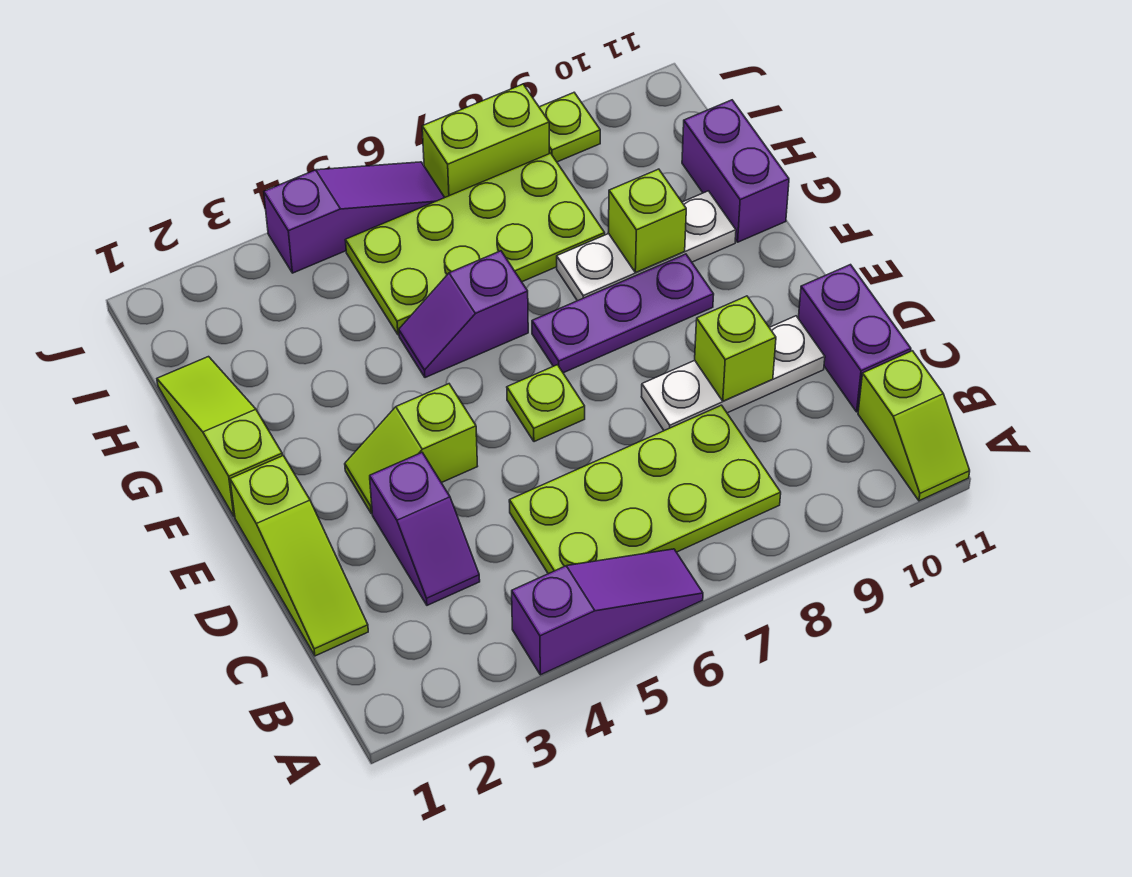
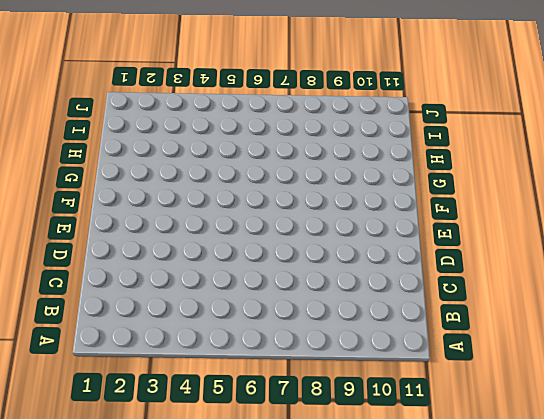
none -> purple slope A4:A6 level 1 top 4
none -> lime slope A11:B11 level 1 top B
none -> lime plate B5:C8 level 1

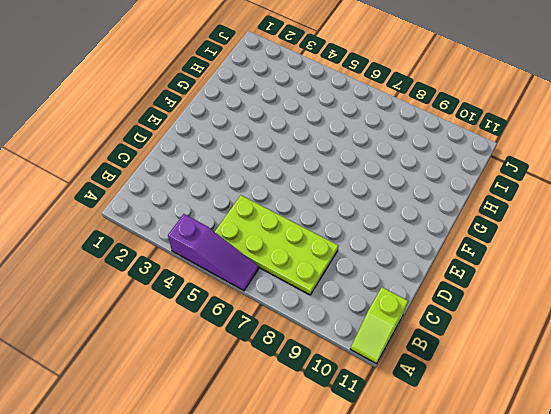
none -> lime slope C1:E1 level 1 top E
none -> purple slope C3:D3 level 1 top D
none -> purple brick C11:D11 level 1

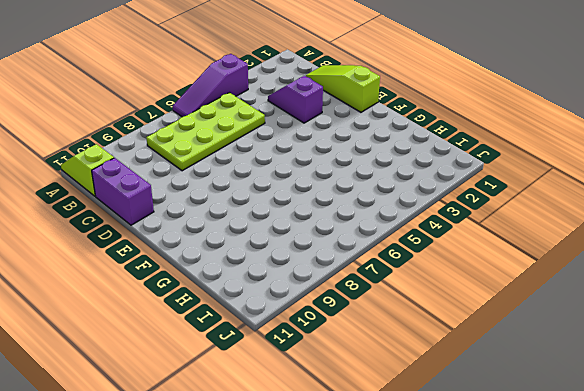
none -> white plate D8:D10 level 1
none -> lime slope E3:E4 level 1 top 4
none -> lime plate E6 level 1

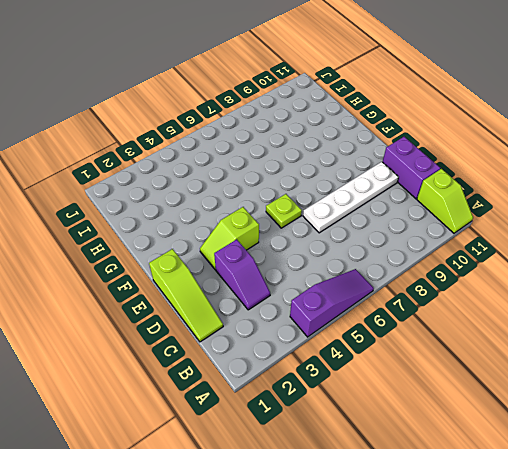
white plate D7:D10 level 1 -> white plate D8:D10 level 1
none -> lime plate B5:C8 level 1
none -> lime slope F1:H1 level 1 top F
none -> purple plate F7:F9 level 1

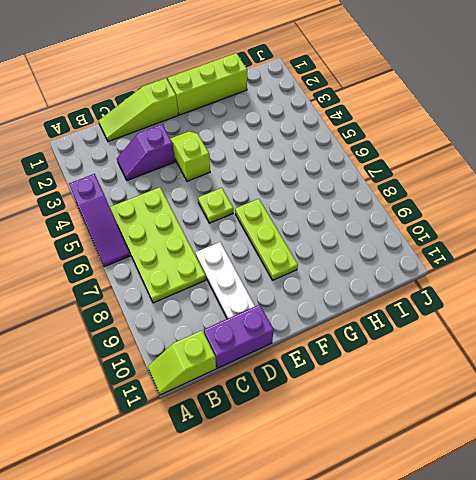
lime brick F1:H1 level 1 -> lime slope F1:H1 level 1 top F
lime plate F7:F9 level 1 -> purple plate F7:F9 level 1
none -> purple slope G5:G6 level 1 top 6
none -> white plate G8:G10 level 1
none -> purple brick G11:H11 level 1

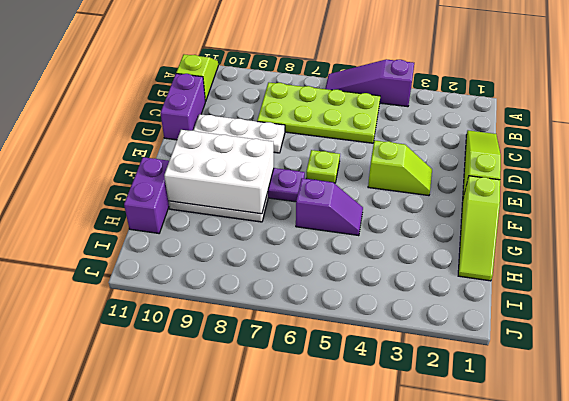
white brick F8:G10 level 2 -> lime brick G9 level 2
none -> purple slope C3:D3 level 1 top D
none -> lime plate H5:I8 level 1
none -> purple slope J4:J6 level 1 top 4

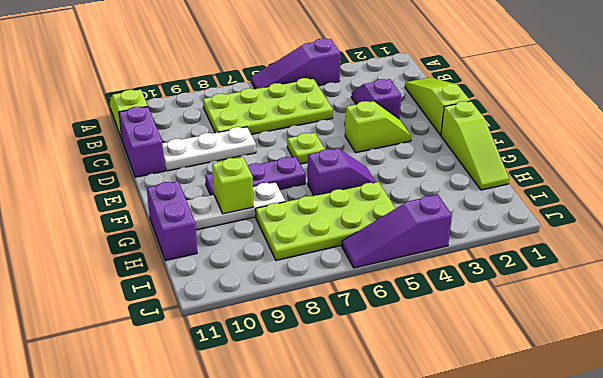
none -> lime brick J7:J8 level 1
none -> lime plate J9 level 1
none -> lime brick D9 level 2

